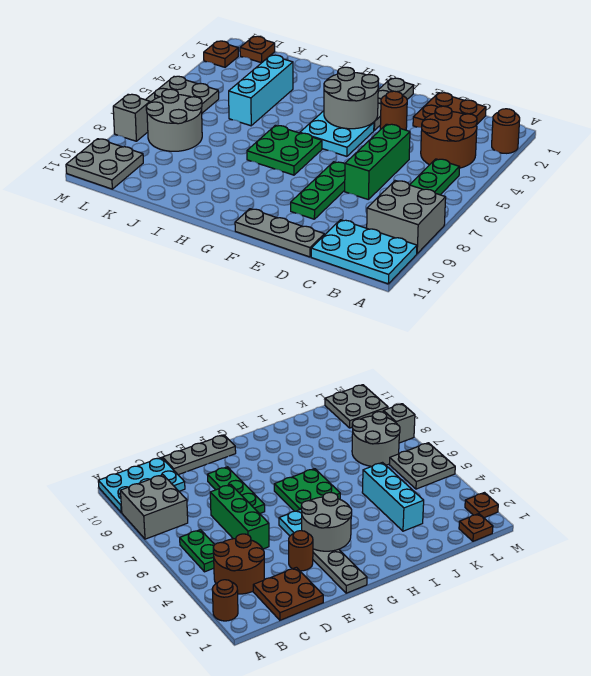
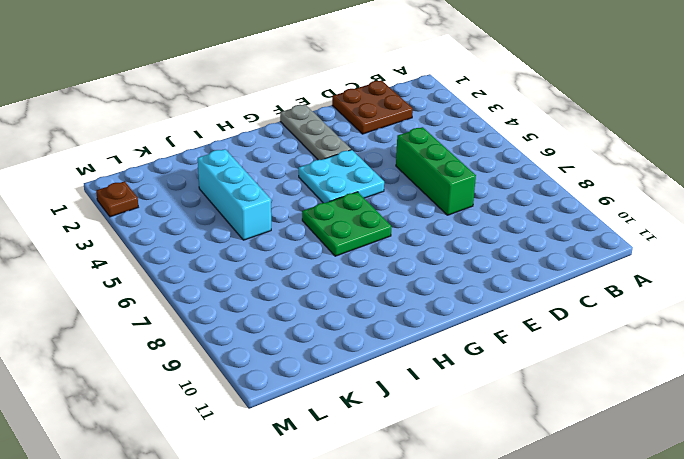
none -> brown round brick A2 level 1
none -> grey brick A8:B9 level 1
none -> cyan plate A10:C11 level 1

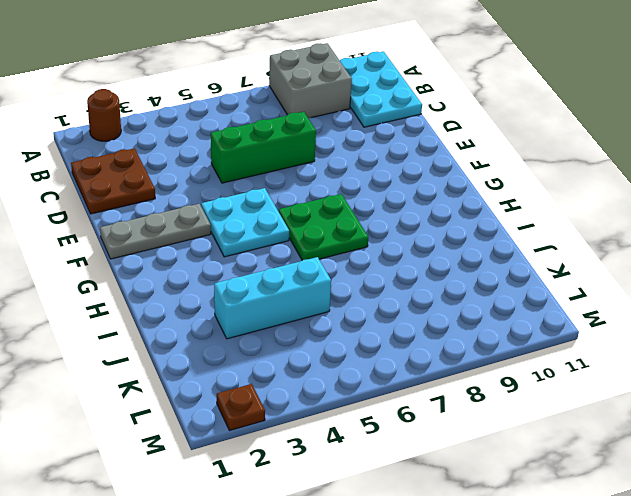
none -> brown round brick B3:C4 level 1
none -> green plate B5:B6 level 1
none -> grey plate D11:F11 level 1

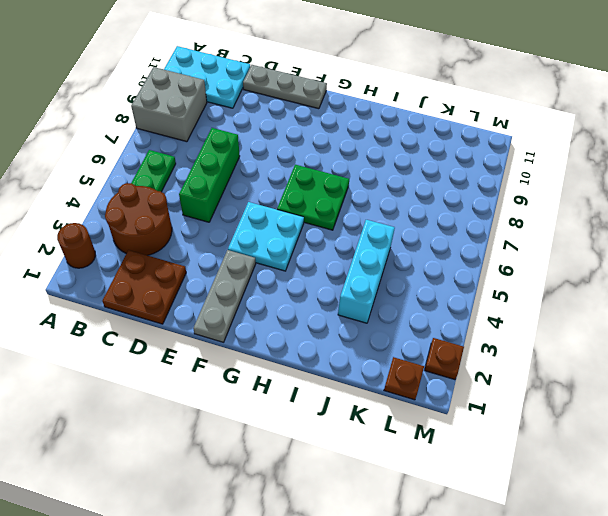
none -> brown round brick E3 level 1
none -> green plate E7:E9 level 1
none -> grey round brick K7:L8 level 1

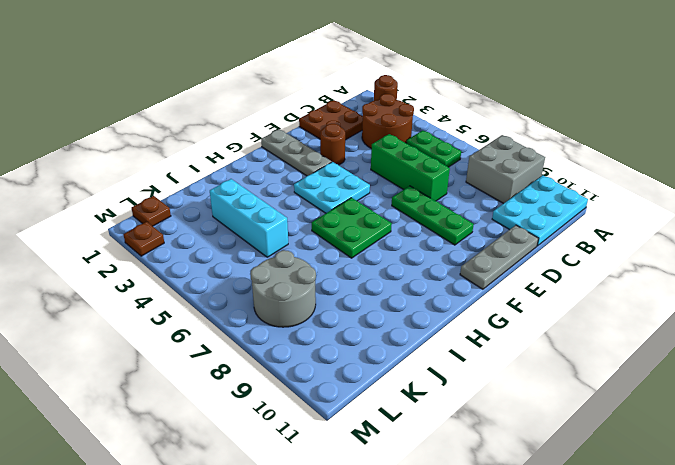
none -> grey plate L5:M6 level 1
none -> grey plate L10:M11 level 1
none -> grey brick M8 level 1

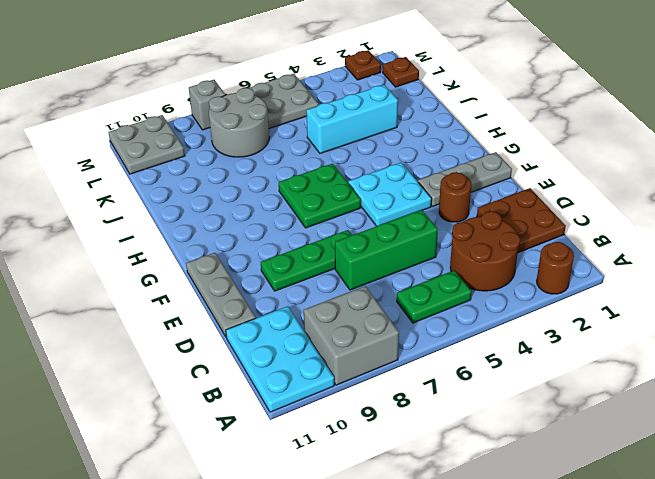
none -> grey round brick F3:G4 level 2

